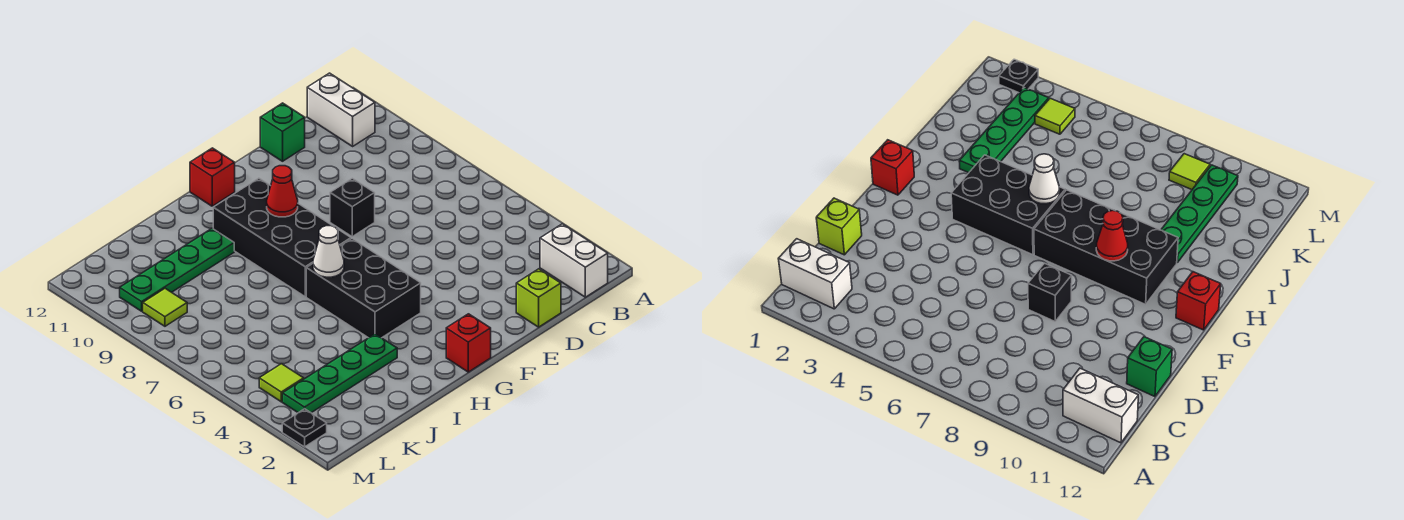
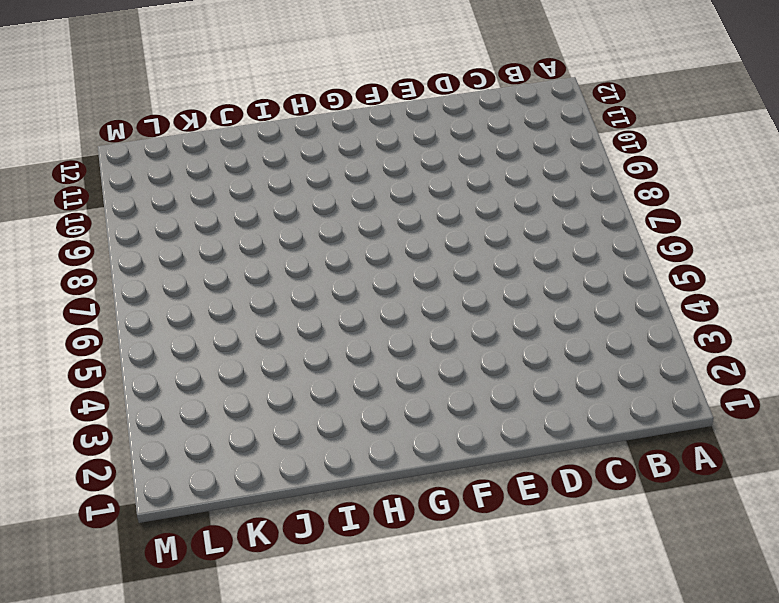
none -> white brick B1:B2 level 1
none -> white brick B11:B12 level 1
none -> lime brick D1 level 1

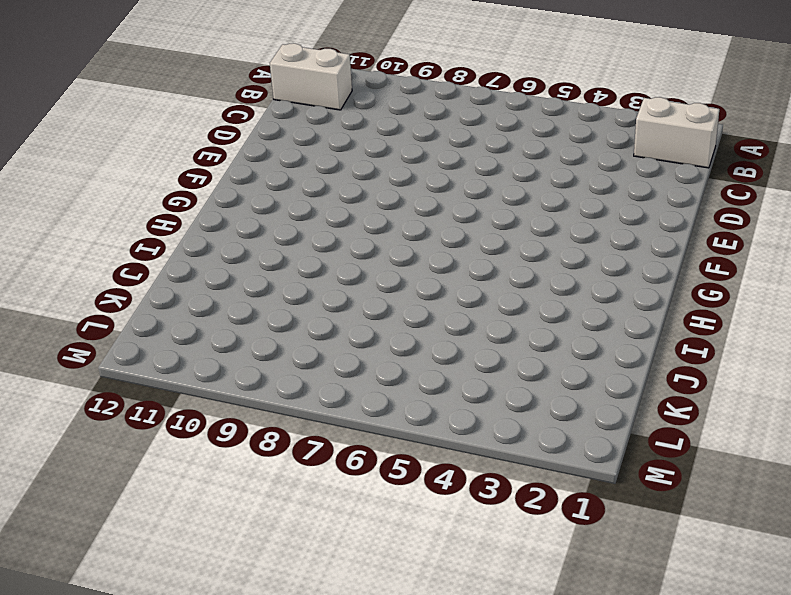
none -> lime brick D1 level 1
none -> green brick D12 level 1
none -> black brick E8 level 1

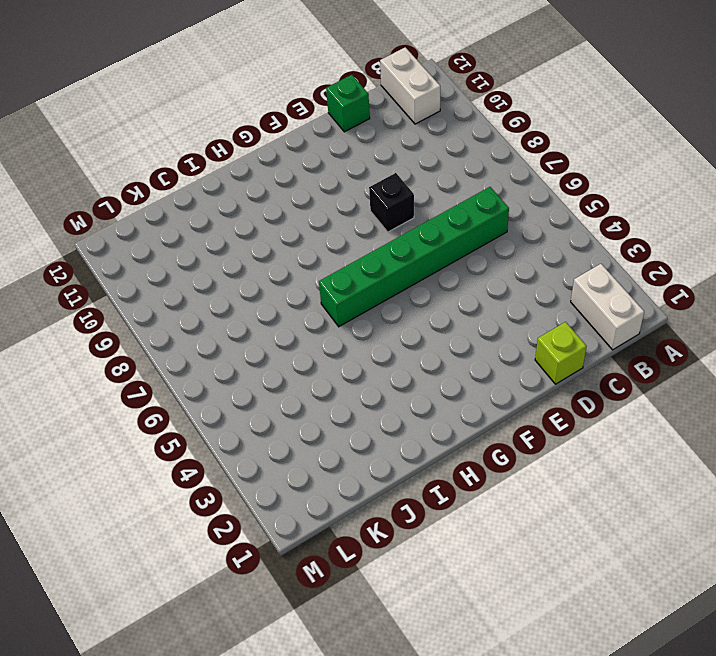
green brick C6:H6 level 1 -> black brick G4:H6 level 1
none -> red brick G1 level 1
none -> black brick G7:H10 level 1
none -> red brick G12 level 1

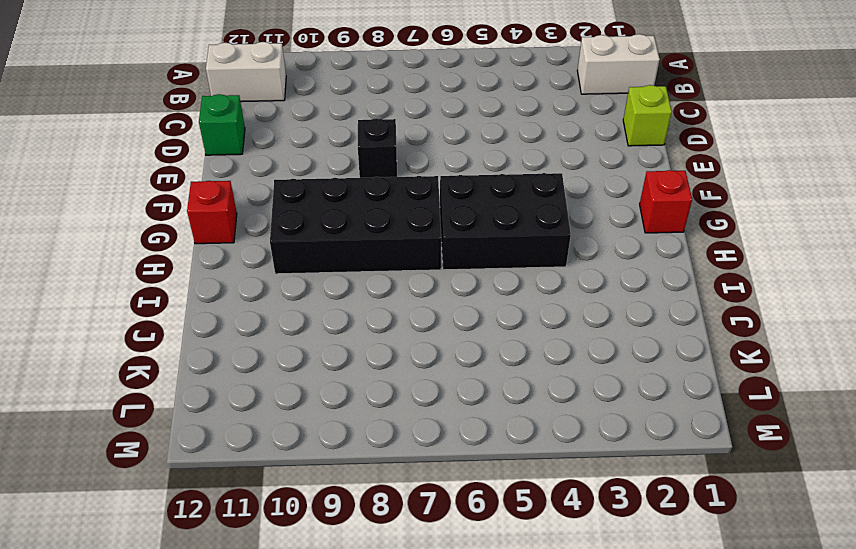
none -> green plate I3:L3 level 1
none -> green plate I10:L10 level 1
none -> lime tile L4 level 1

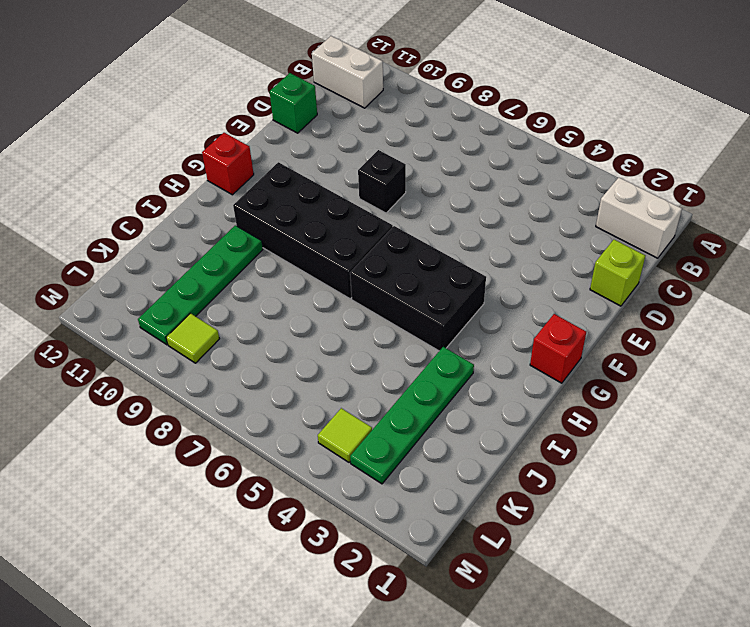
none -> black plate M2 level 1
none -> red cone G9 level 2
none -> white cone H6 level 2

